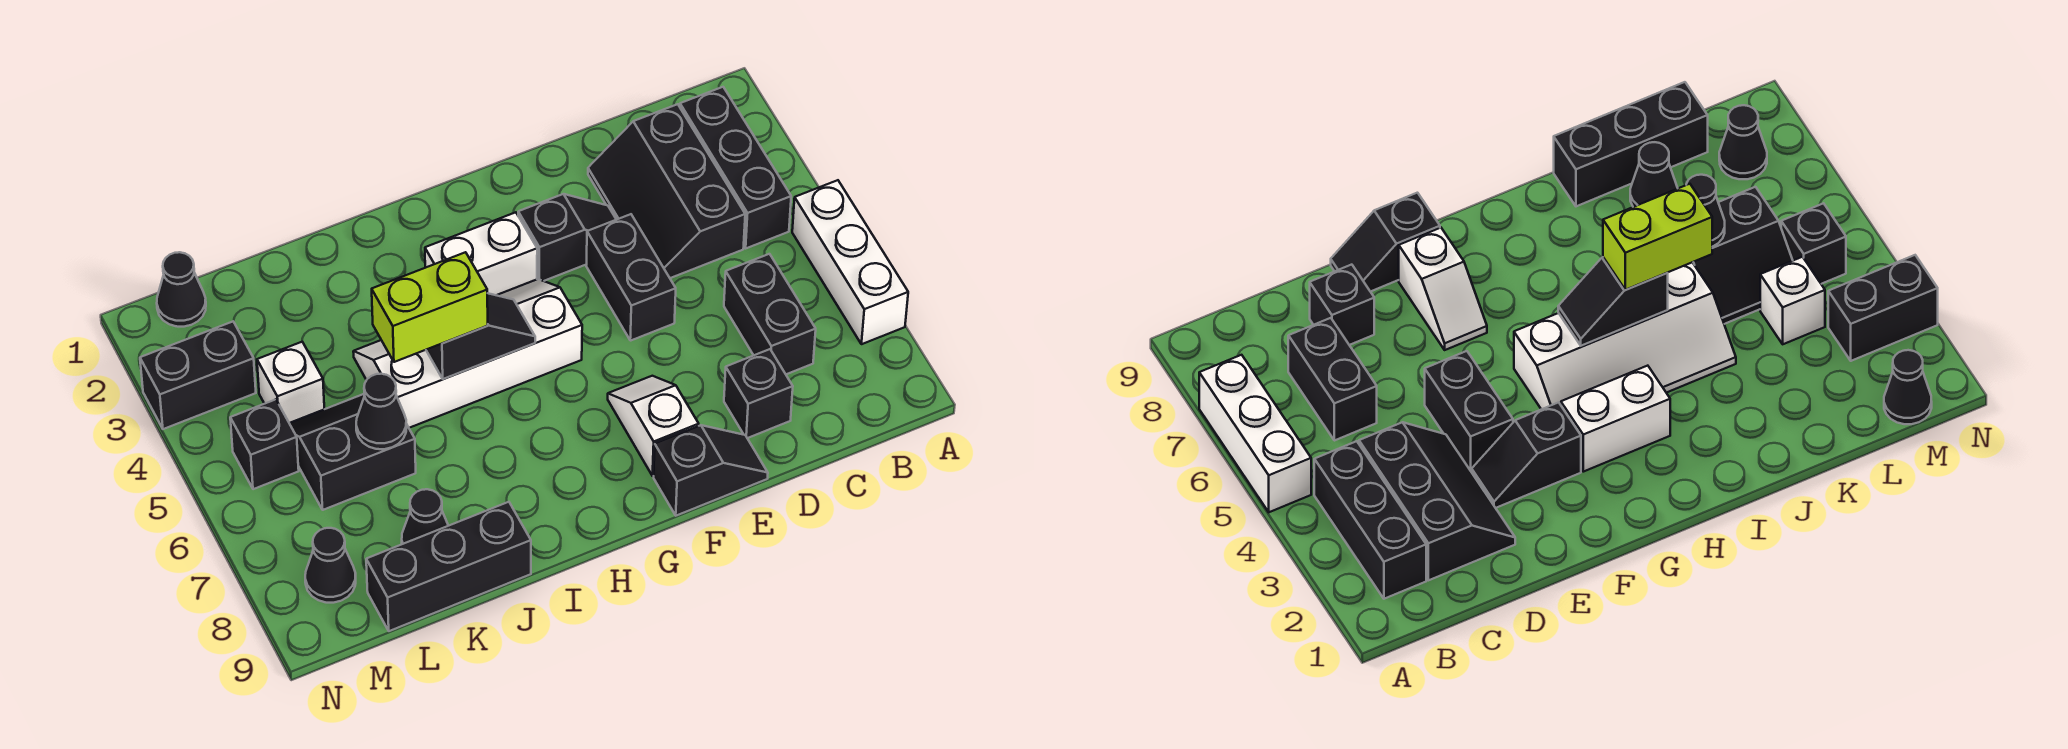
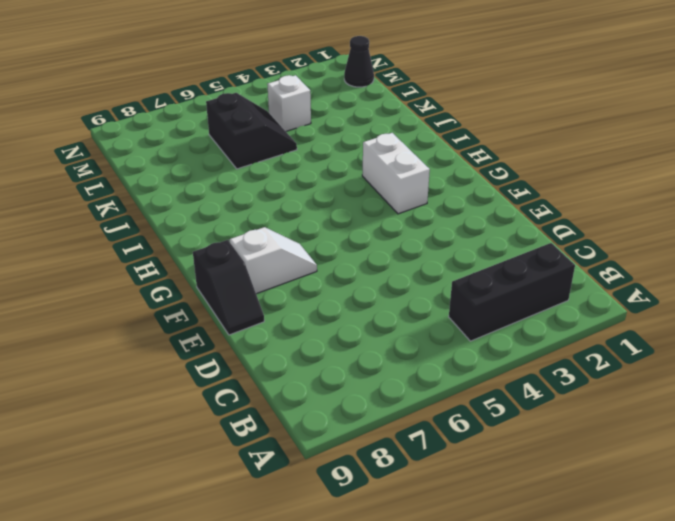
none -> white brick A5:A7 level 1
none -> black slope C2:D4 level 1 top C
none -> black brick C6:C7 level 1

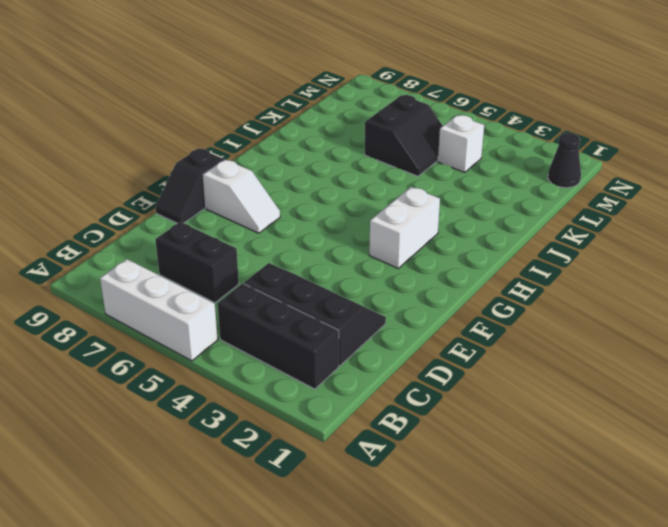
none -> black brick D8 level 1
none -> black slope E3:F3 level 1 top F
none -> black brick E4:E5 level 1

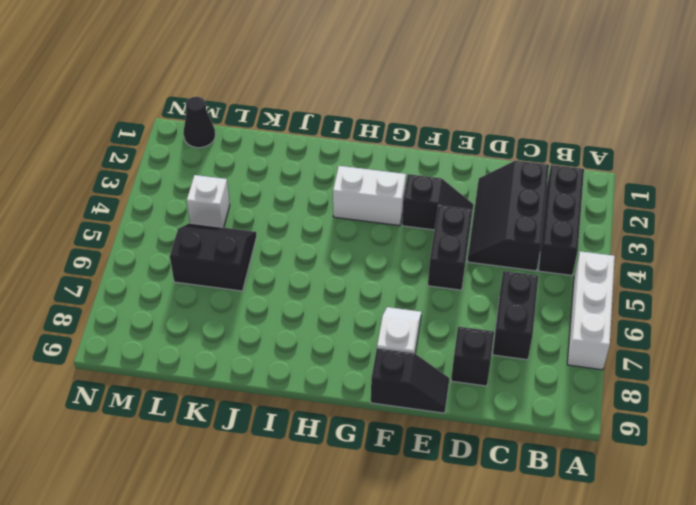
none -> white slope G4:J5 level 1 top 5
none -> black brick J9:L9 level 1
none -> black cone K8 level 1

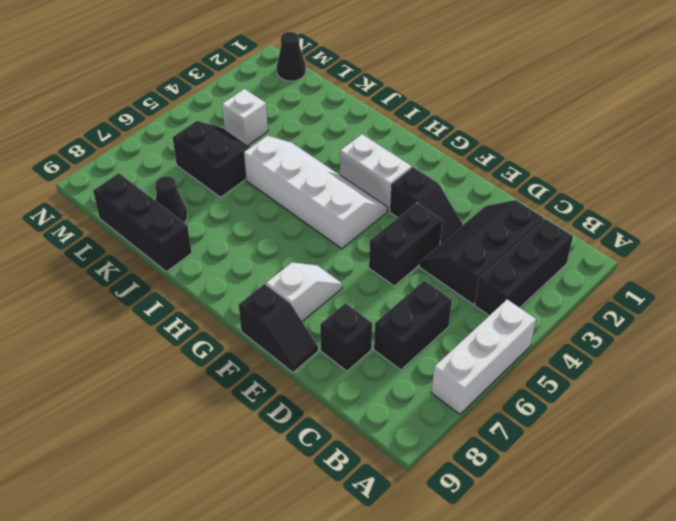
none -> black brick M3:N3 level 1
none -> black brick M5 level 1
none -> black cone M8 level 1

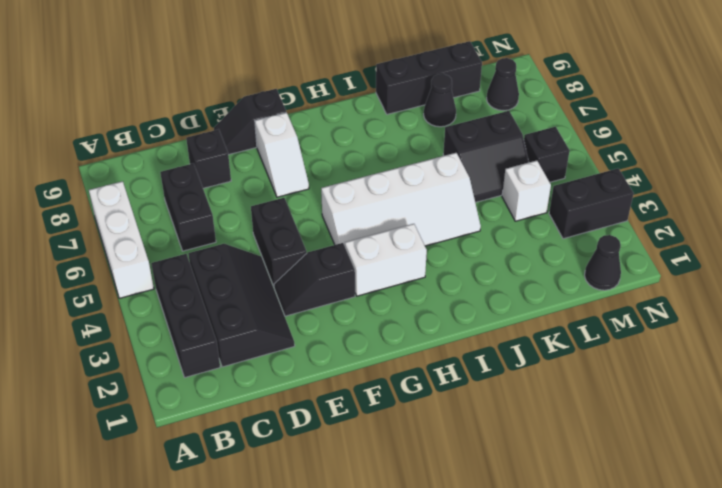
none -> black slope H5:I5 level 2 top I
none -> black cone K6 level 2
none -> lime brick I5:J5 level 3

